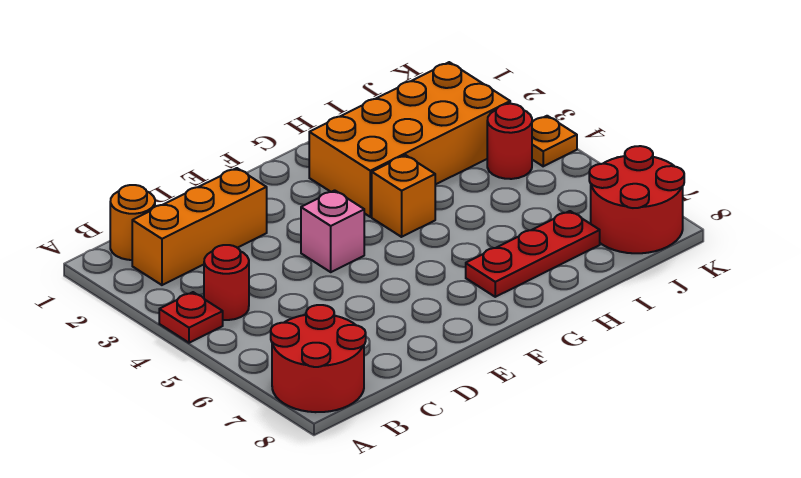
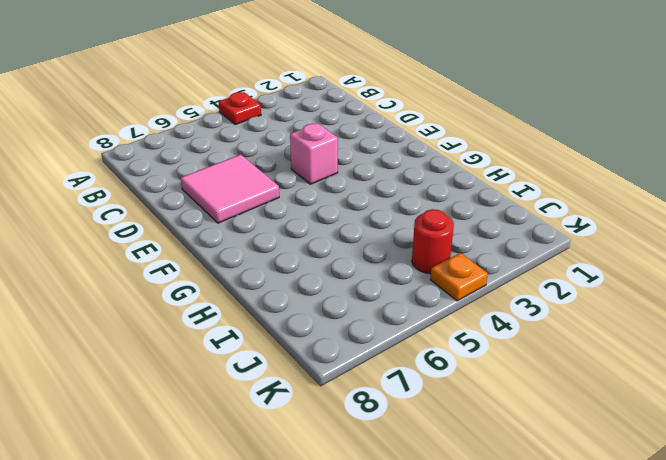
pink tile D6:E7 level 1 -> none
none -> red round brick A7:B8 level 1
none -> orange round brick B1 level 1
none -> orange brick B2:D2 level 1

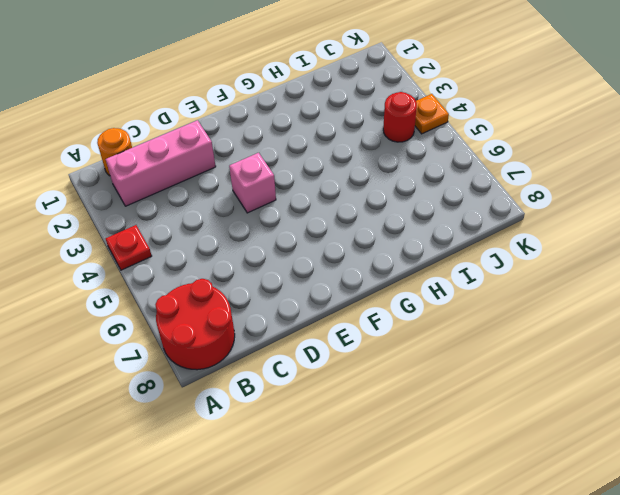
pink brick B2:D2 level 1 -> orange brick B2:D2 level 1
none -> red round brick B4 level 1
none -> orange brick G2:J3 level 1
none -> orange brick G4 level 1

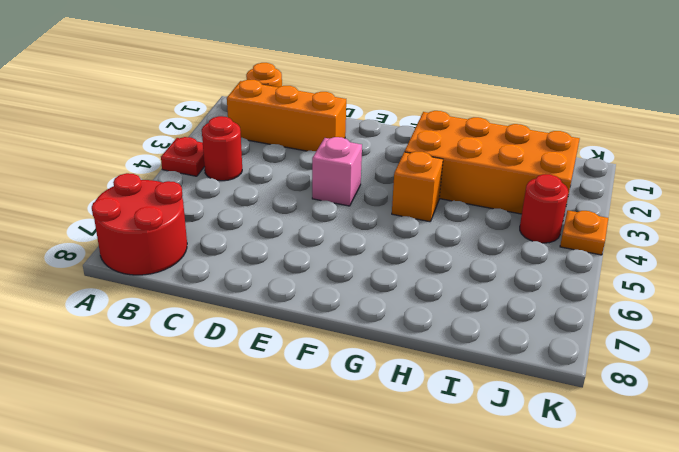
none -> red plate G7:I7 level 1
none -> red round brick J7:K8 level 1

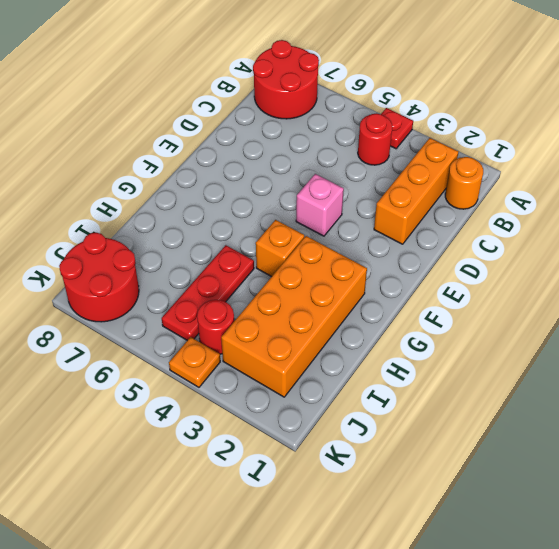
red plate H5:J5 level 1 -> red plate G7:I7 level 1

